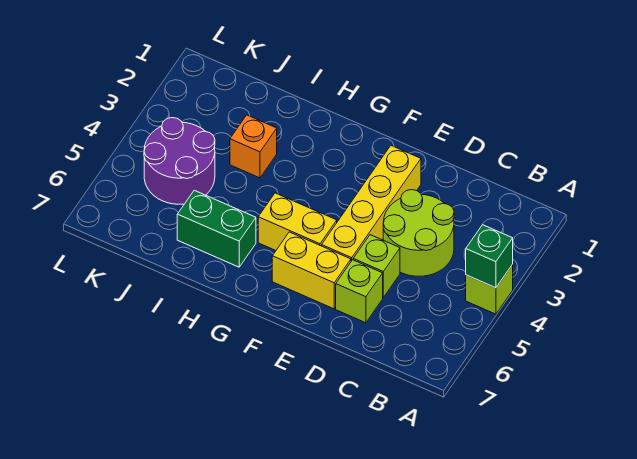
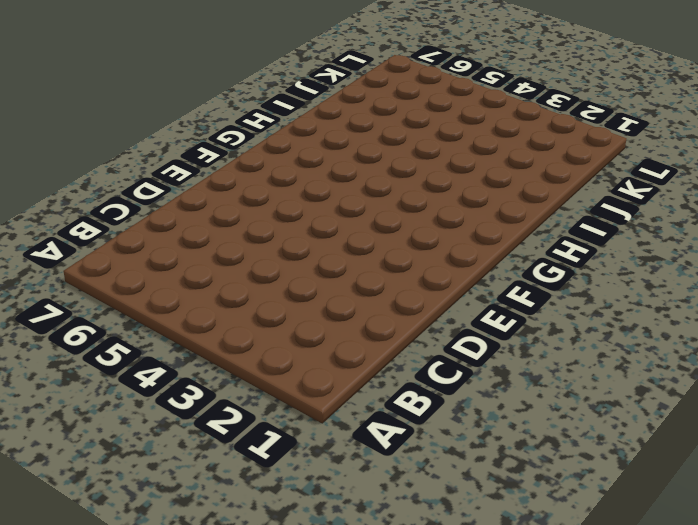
none -> lime brick A4 level 1
none -> lime round brick C3:D4 level 1

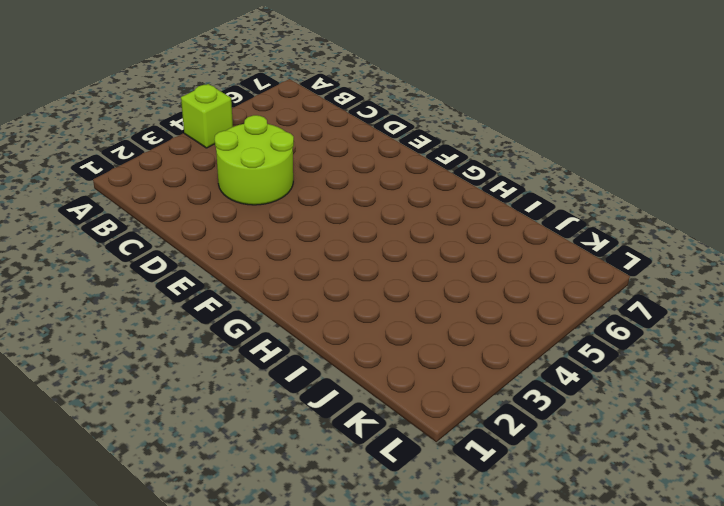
none -> lime brick D5 level 1
none -> lime brick D6 level 1

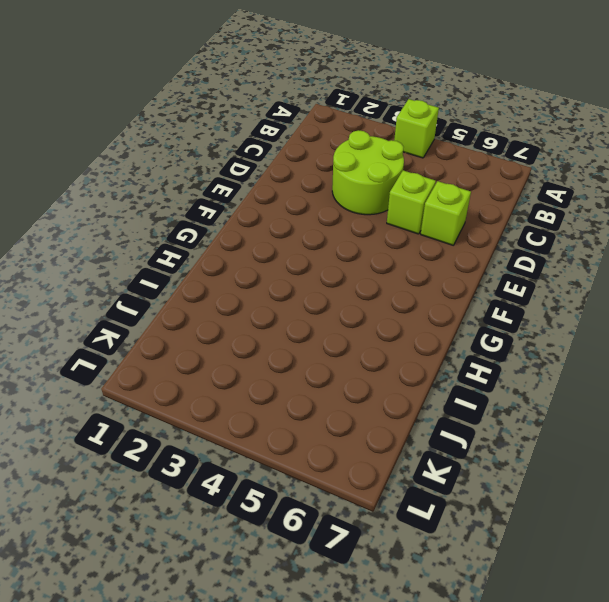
none -> yellow brick E2:E5 level 1
none -> yellow brick E6:F6 level 1

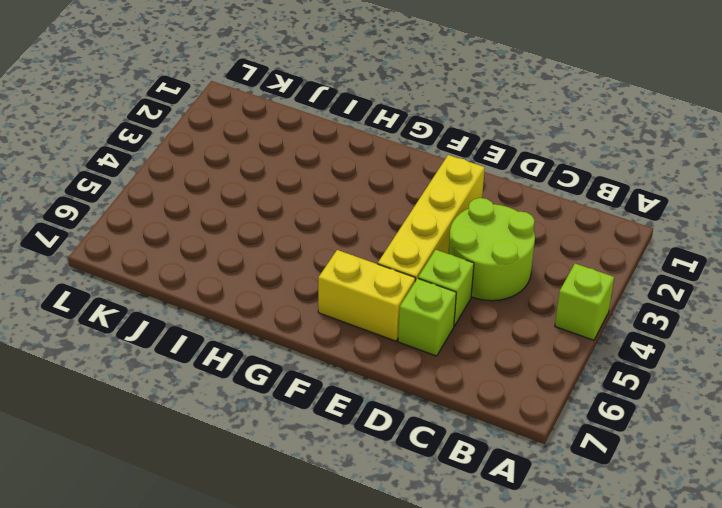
none -> yellow brick F5:G5 level 1
none -> green brick H6:I6 level 1

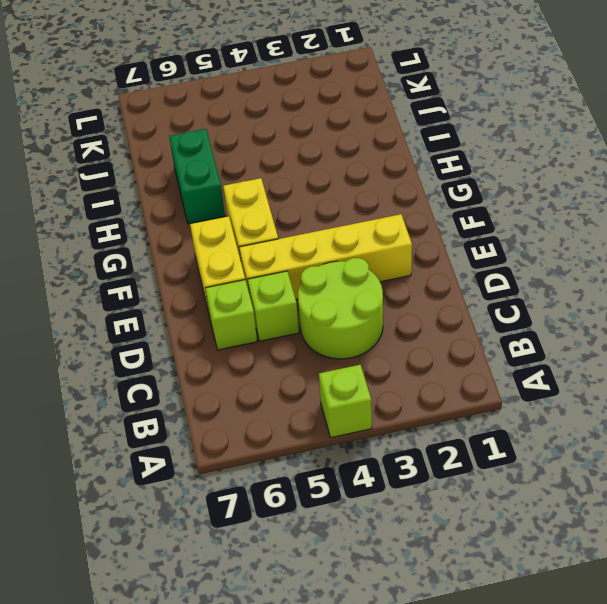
none -> orange brick I3 level 1
none -> purple round brick J4:K5 level 1

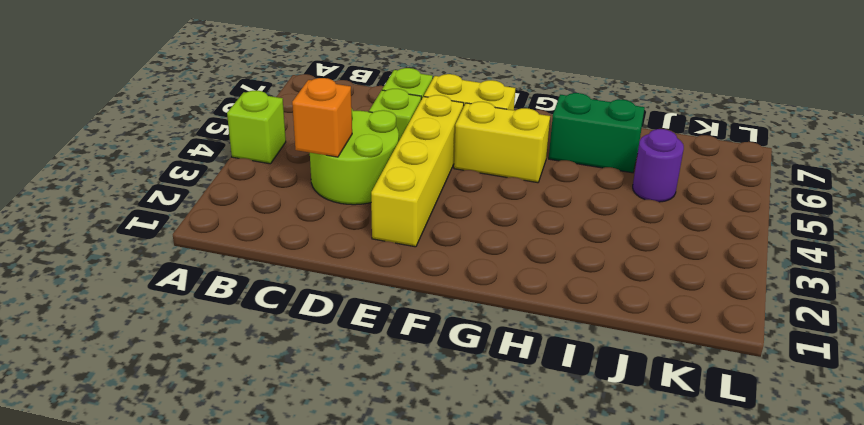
orange brick C3 level 2 -> orange brick I3 level 1
purple round brick J5 level 1 -> purple round brick J4:K5 level 1
none -> green brick A4 level 2

